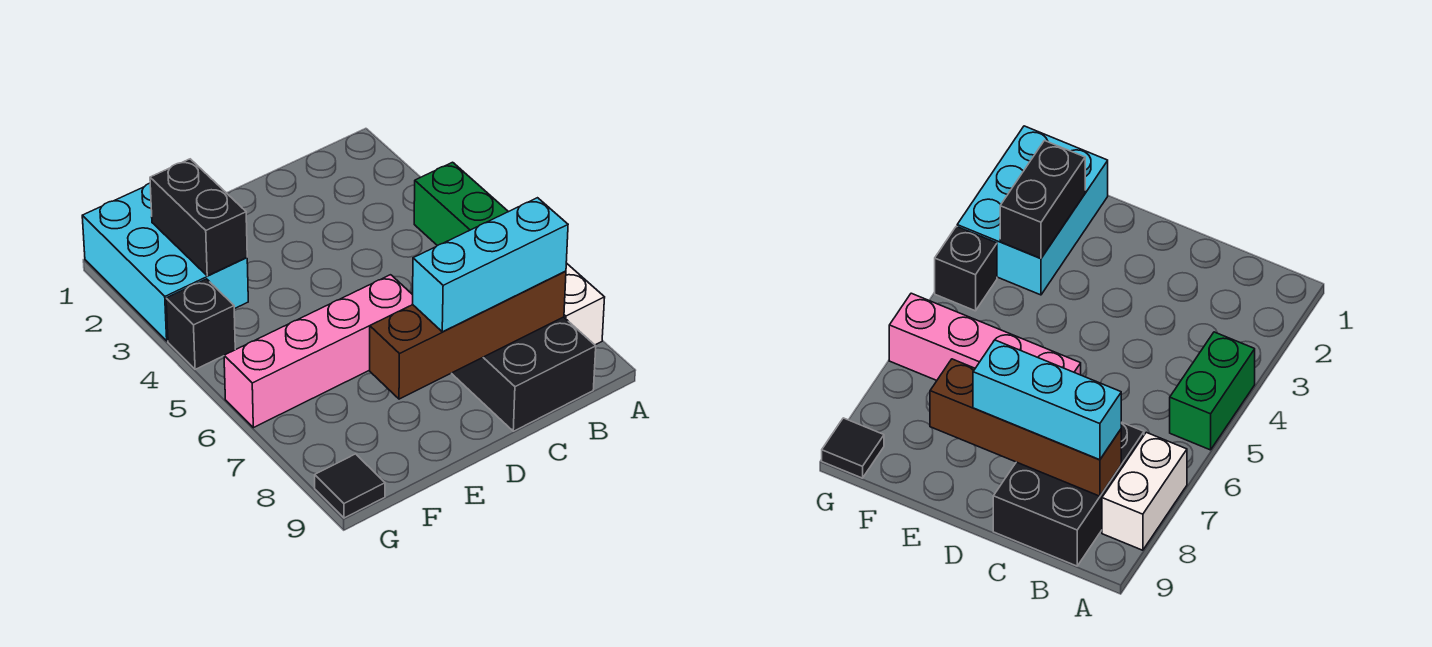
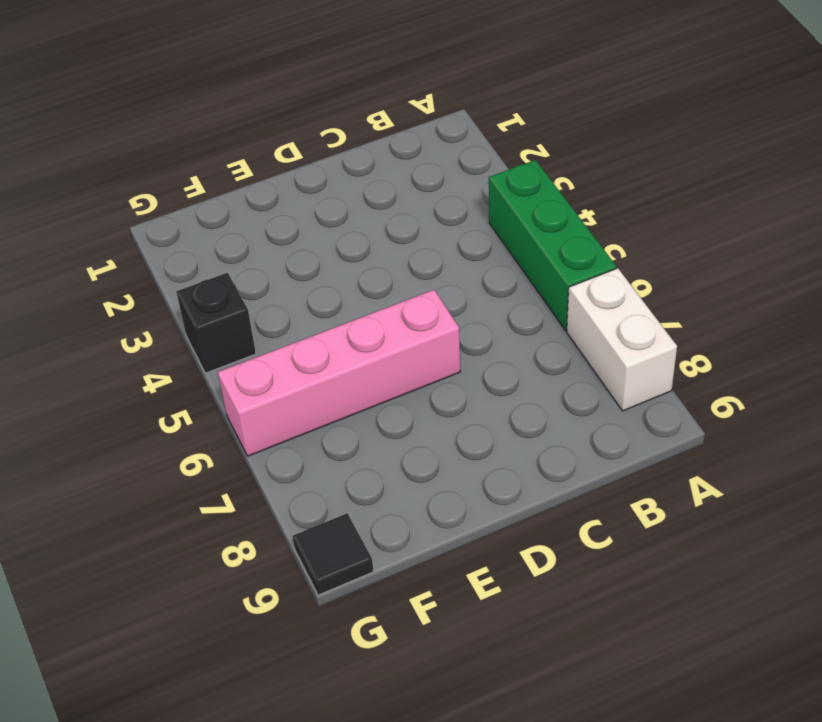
green brick A4:A6 level 1 -> green brick A4:A5 level 1
none -> black brick B7:C9 level 1
none -> cyan brick F1:G3 level 1

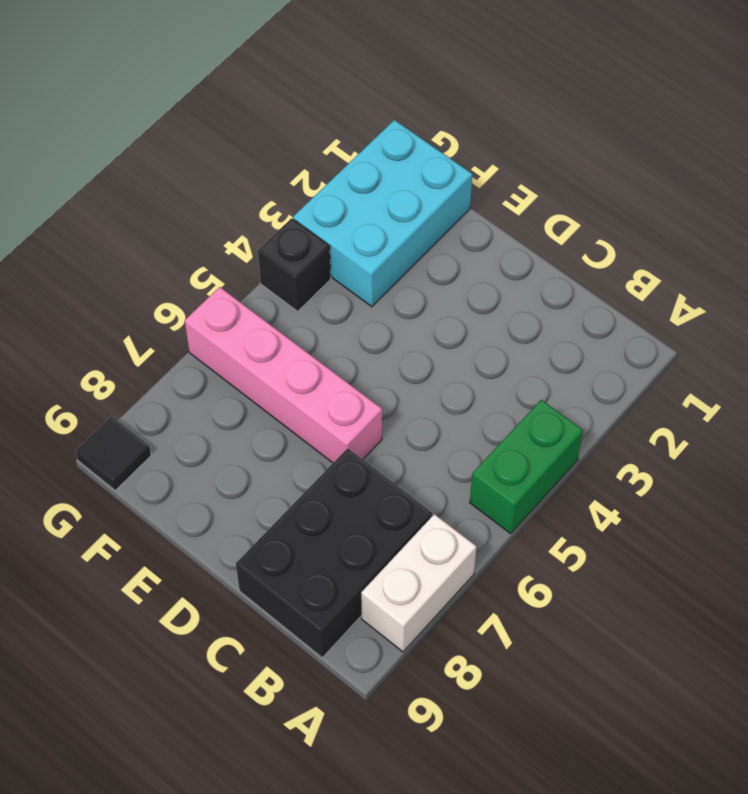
none -> brown brick B8:E8 level 2
none -> black brick F2:F3 level 2

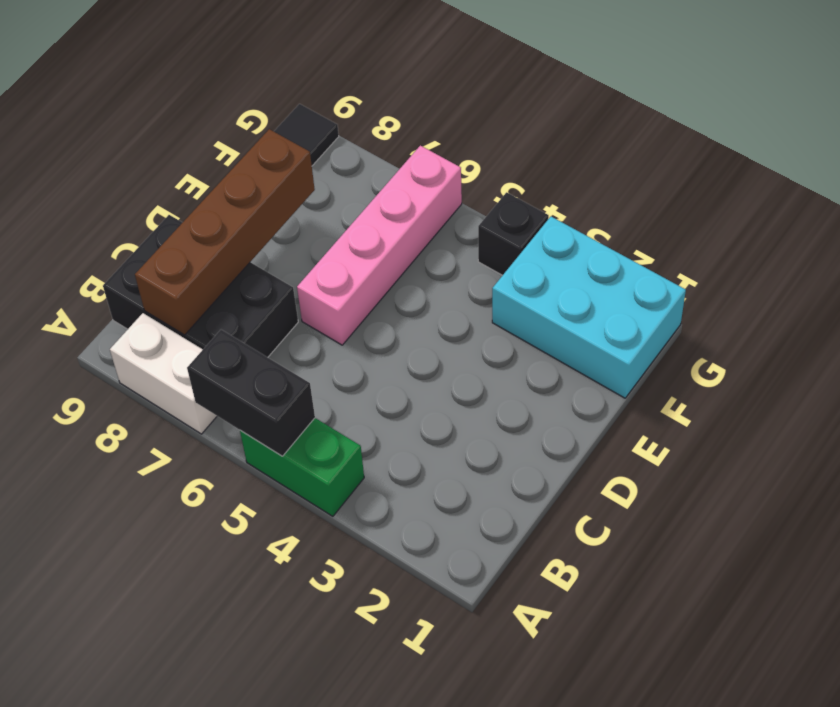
black brick A5:A6 level 2 -> black brick F2:F3 level 2
none -> cyan brick B8:D8 level 3

